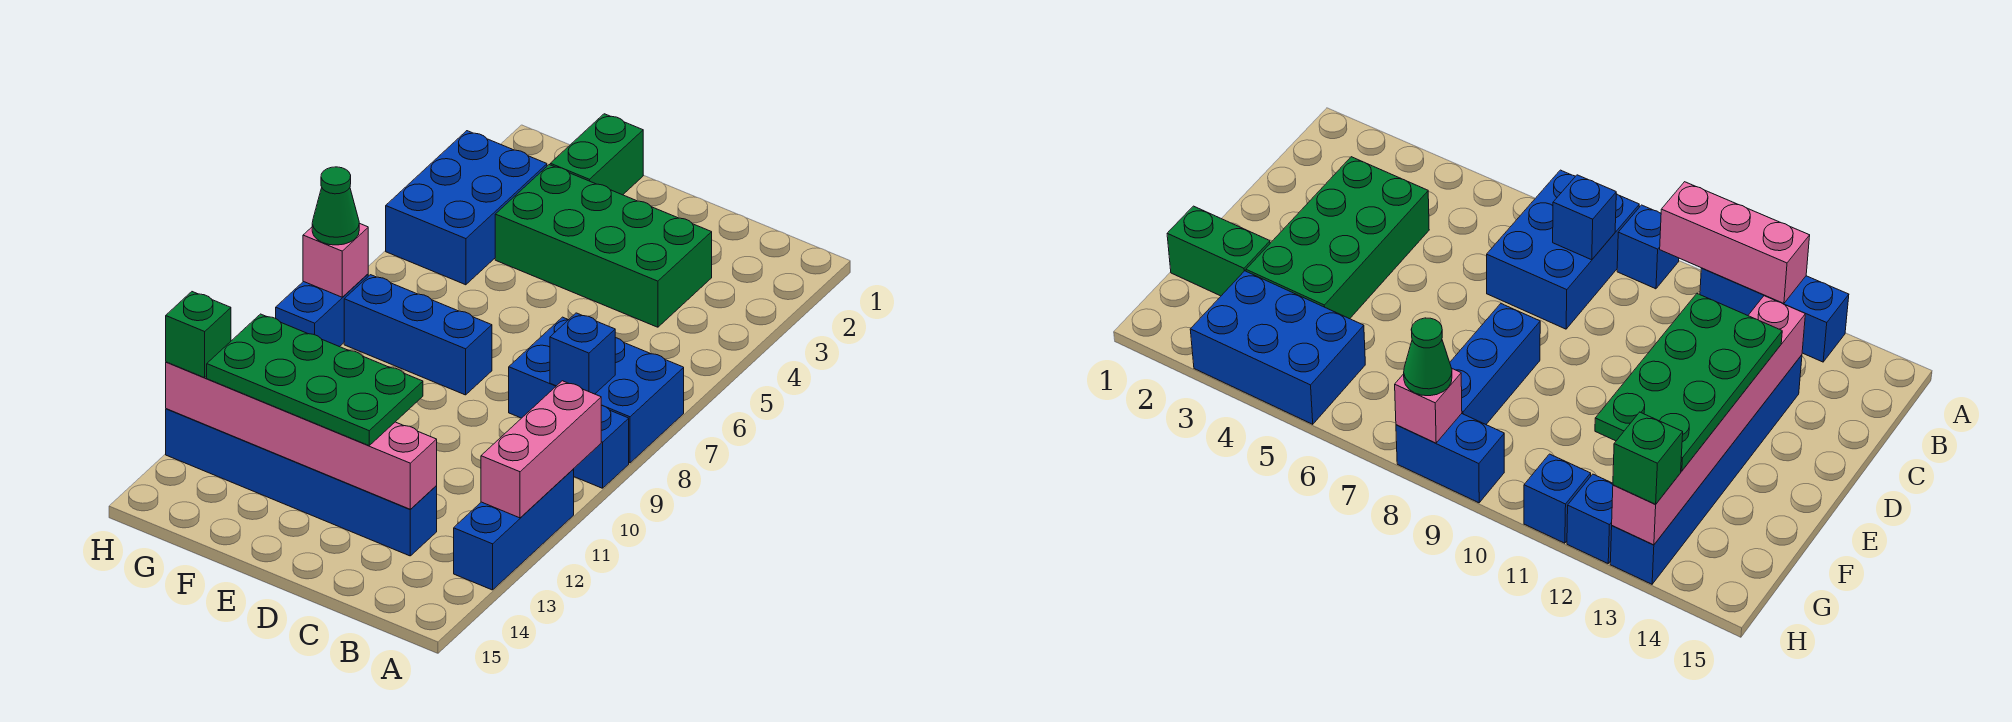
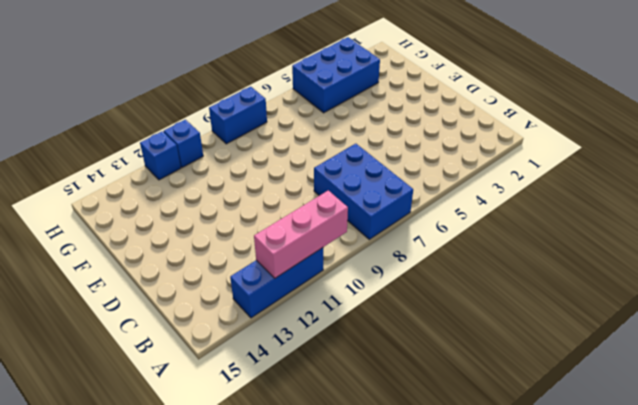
none -> blue brick A9 level 1
none -> green brick C3:F4 level 1
none -> blue brick C13:H13 level 1

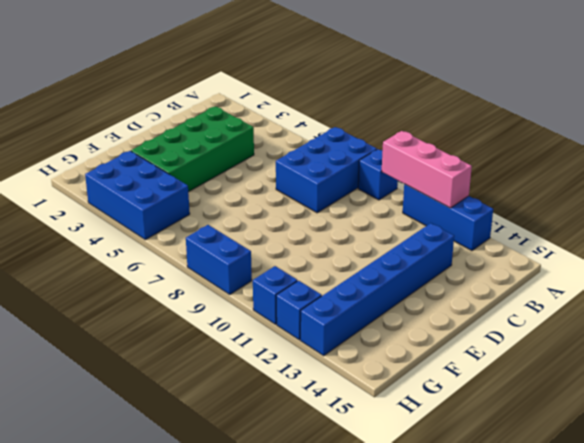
none -> blue brick E8:G8 level 1
none -> green brick F1:F2 level 1
none -> blue brick B8 level 2

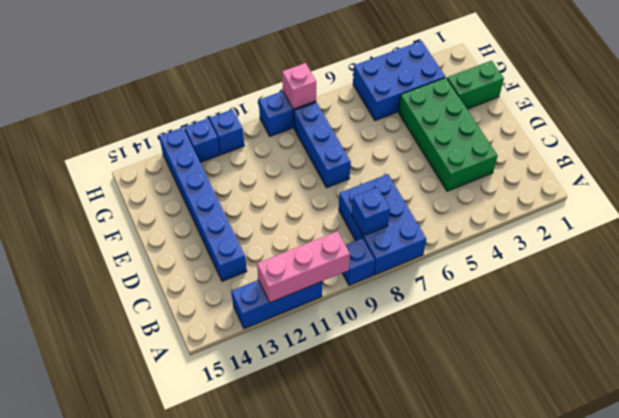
none -> pink brick C13:H13 level 2
none -> green plate D12:G13 level 3
none -> green cone H8 level 3

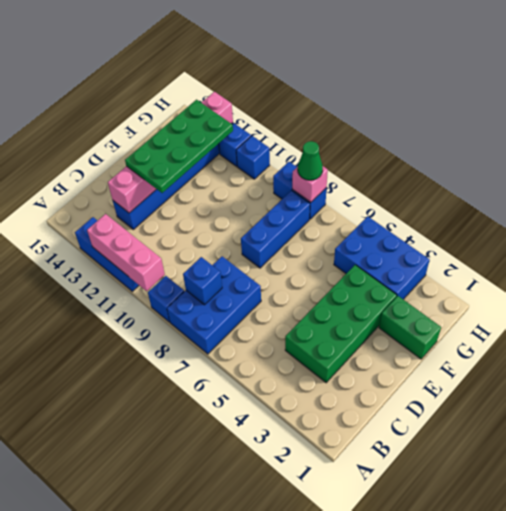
none -> green brick H13 level 3

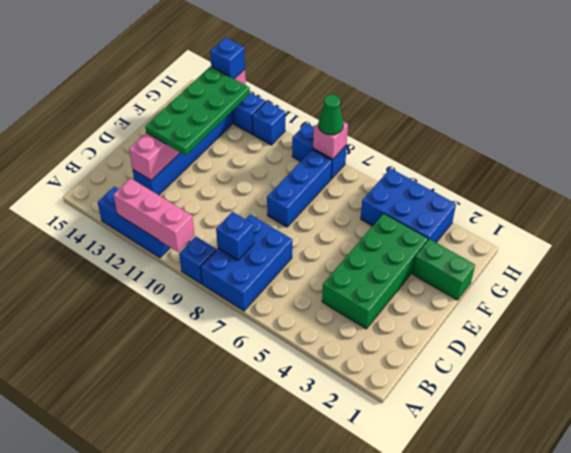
blue brick H13 level 3 -> green brick H13 level 3

